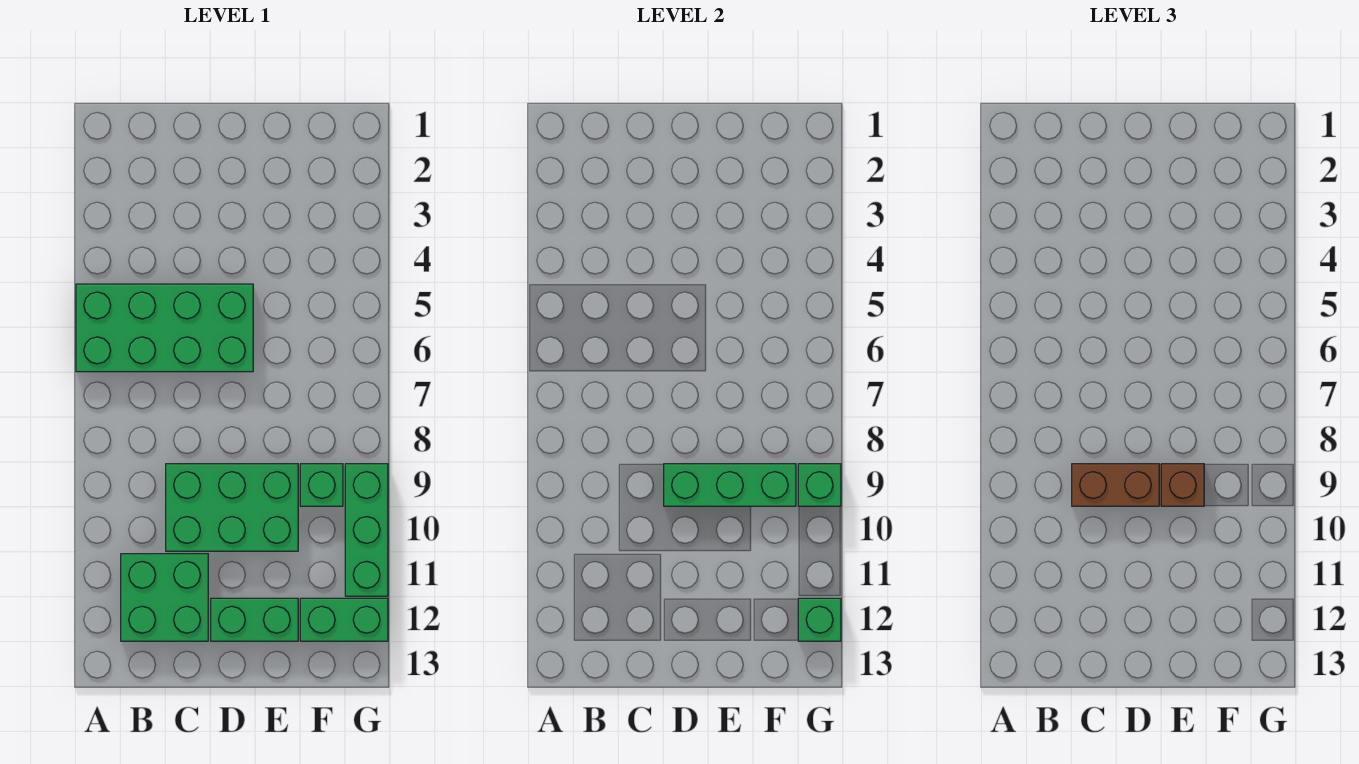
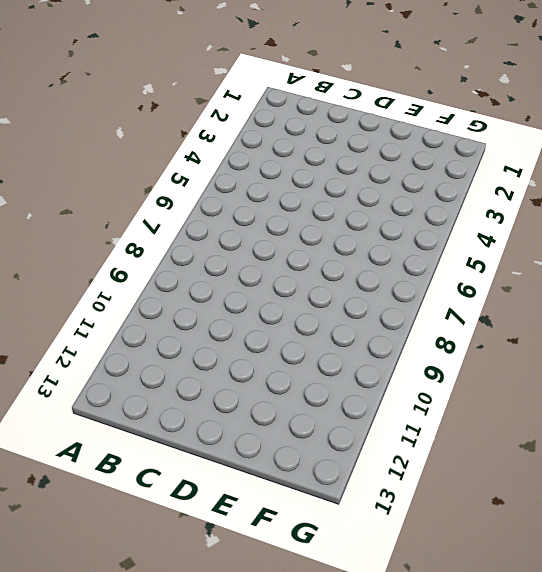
none -> green brick A5:D6 level 1
none -> green brick B11:C12 level 1
none -> green brick C9:E10 level 1

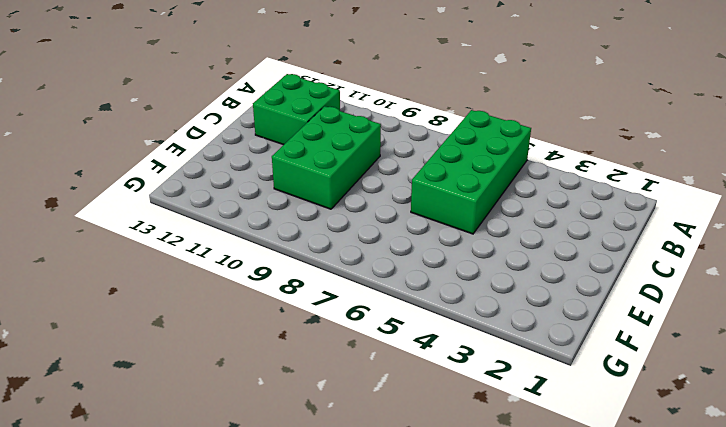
none -> green brick D12:E12 level 1
none -> green brick F9 level 1
none -> green brick F12:G12 level 1

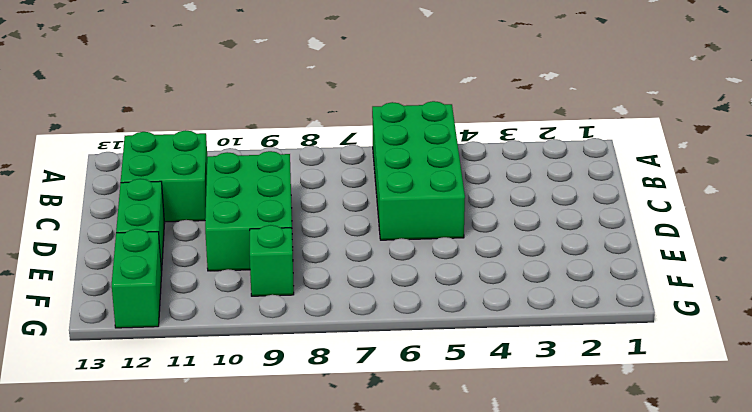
none -> green brick G9:G11 level 1
none -> green brick D9:F9 level 2
none -> green brick G9 level 2

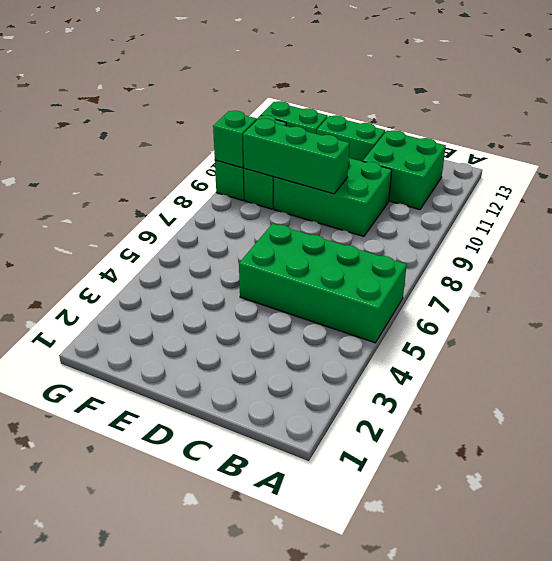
none -> green brick G12 level 2
none -> brown brick C9:D9 level 3
none -> brown brick E9 level 3

